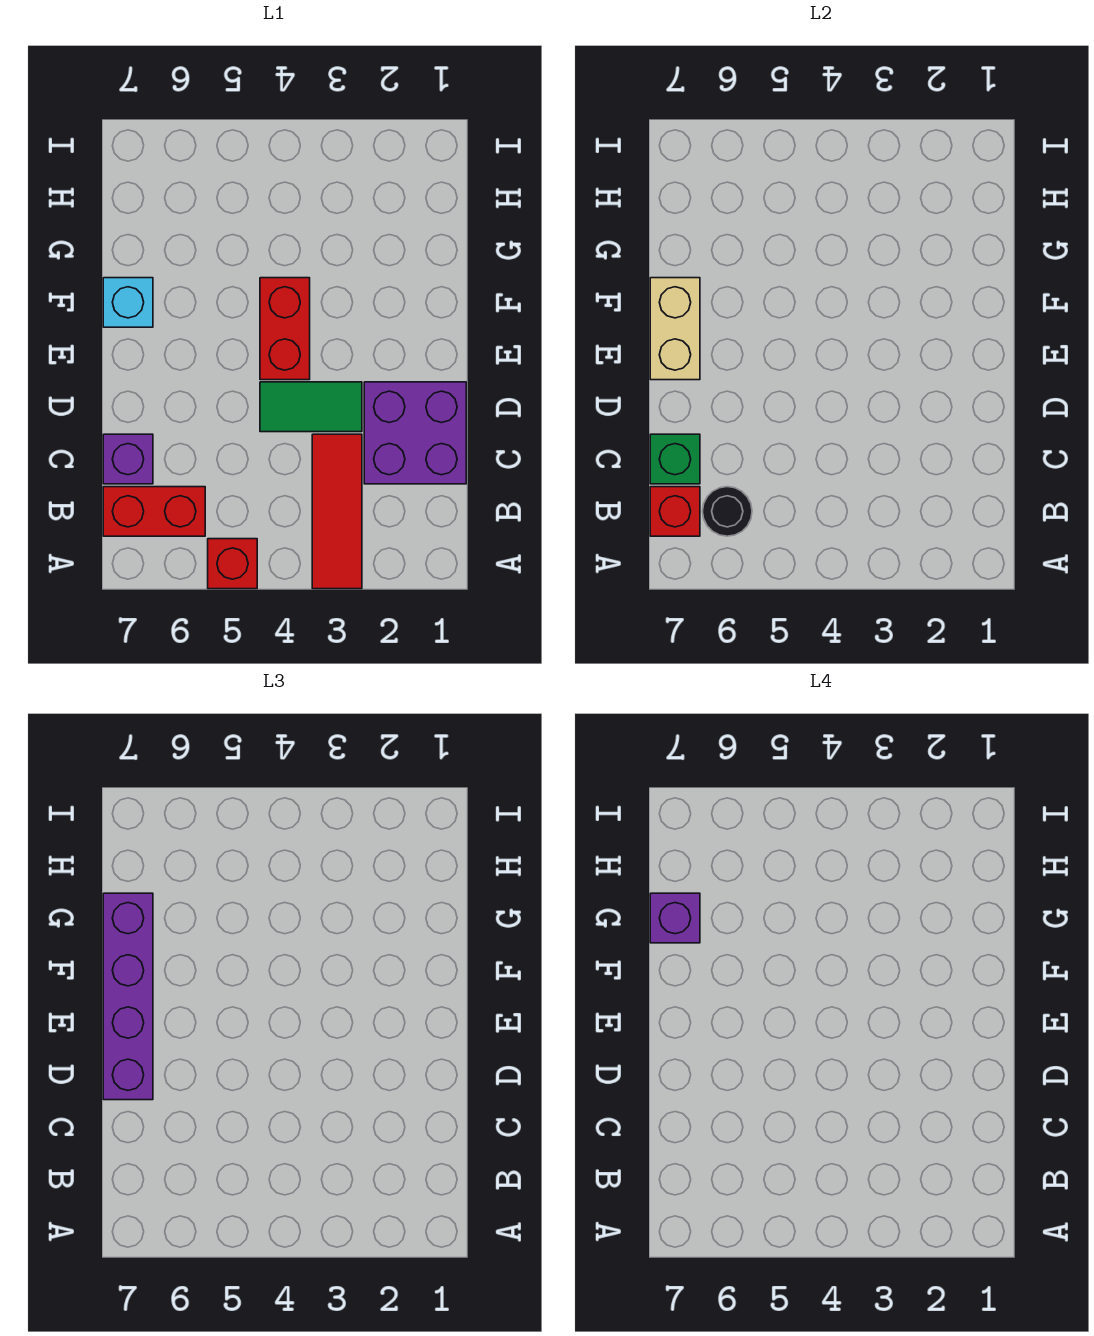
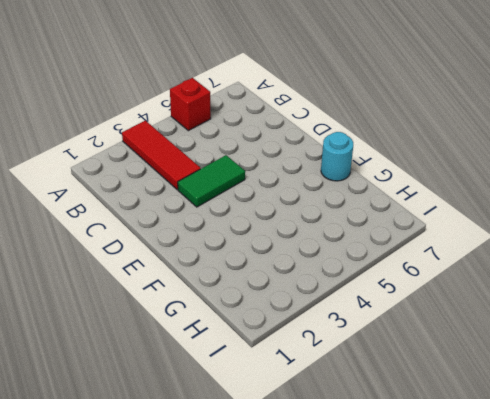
cyan round brick F7 level 1 -> cyan brick F7 level 1
none -> red brick B6:B7 level 1
none -> purple brick C1:D2 level 1
none -> purple brick C7 level 1

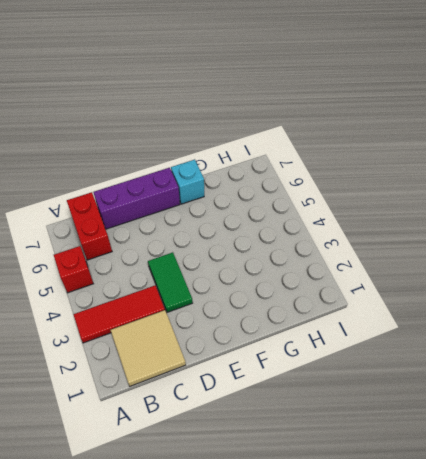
tan tile B1:C2 level 1 -> purple brick C1:D2 level 1
purple brick C7:E7 level 1 -> purple brick C7 level 1
none -> red brick E4:F4 level 1
none -> black round brick B6 level 2
none -> red brick B7 level 2

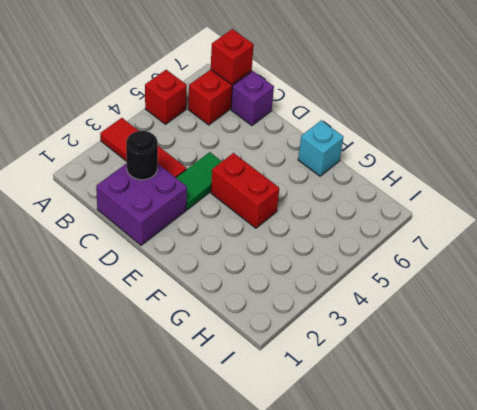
black round brick C2 level 2 -> black round brick B6 level 2
none -> green brick C7 level 2
none -> tan brick E7:F7 level 2
none -> purple brick D7:G7 level 3

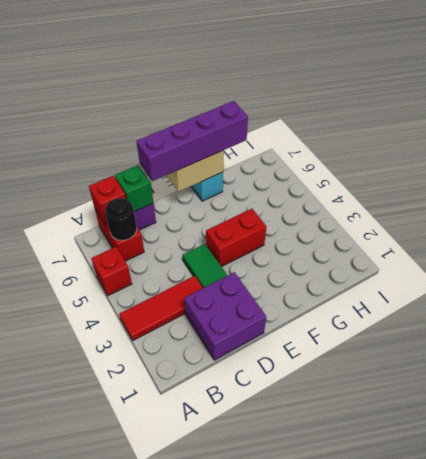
none -> purple brick G7 level 4

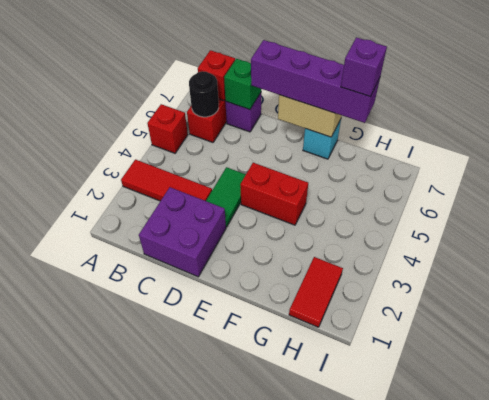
red tile H1:H2 level 1 -> none

